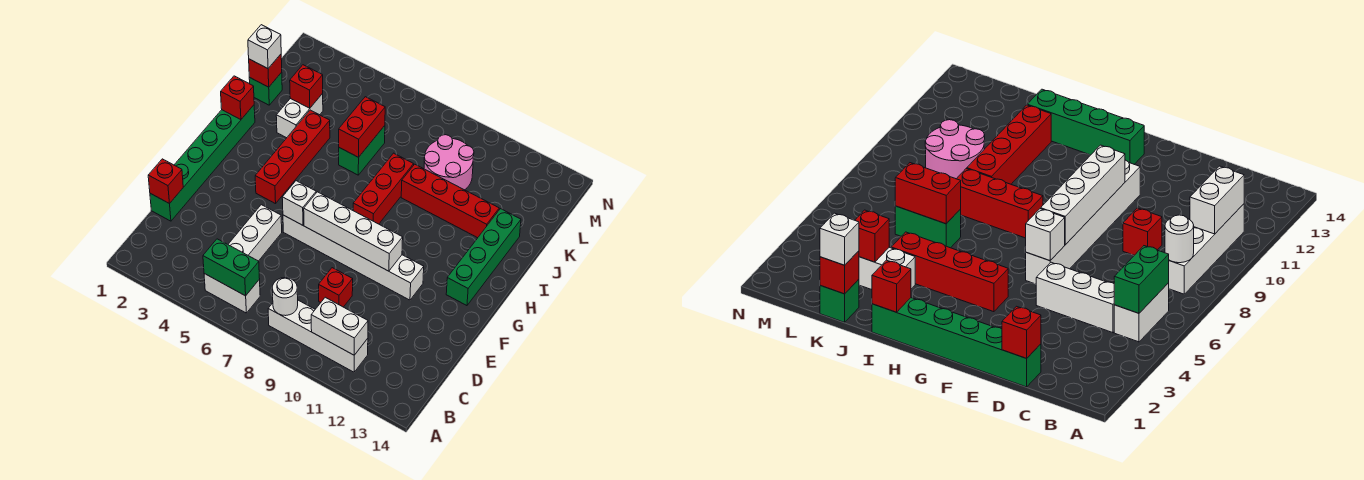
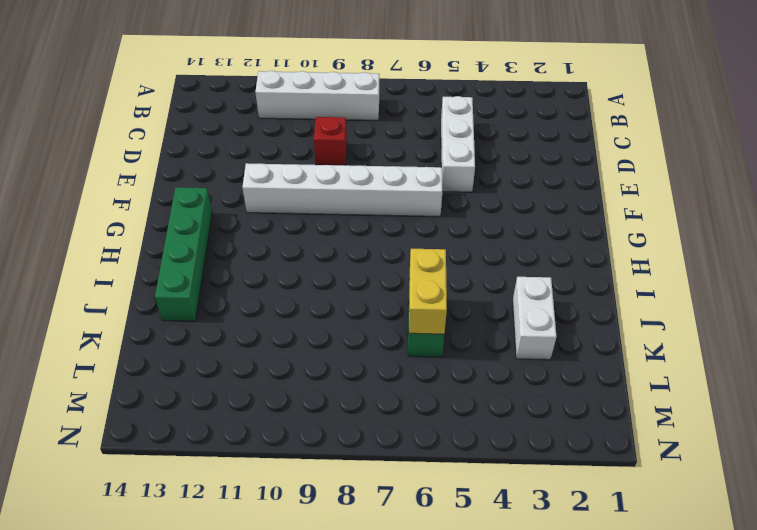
yellow brick J6:K6 level 2 -> red brick J6:K6 level 2
none -> white brick B5:B6 level 1
none -> green brick D1:I1 level 1
none -> red brick G4:J4 level 1

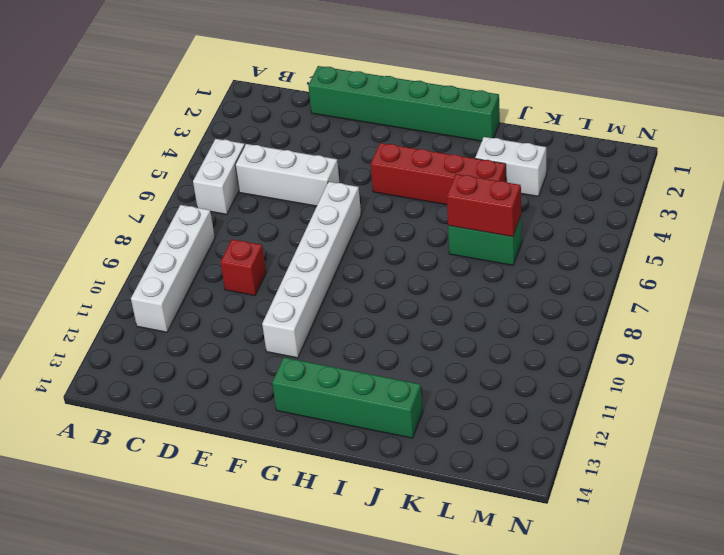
none -> red brick H8:J8 level 1
none -> red brick J9:J12 level 1
none -> green brick K1 level 1

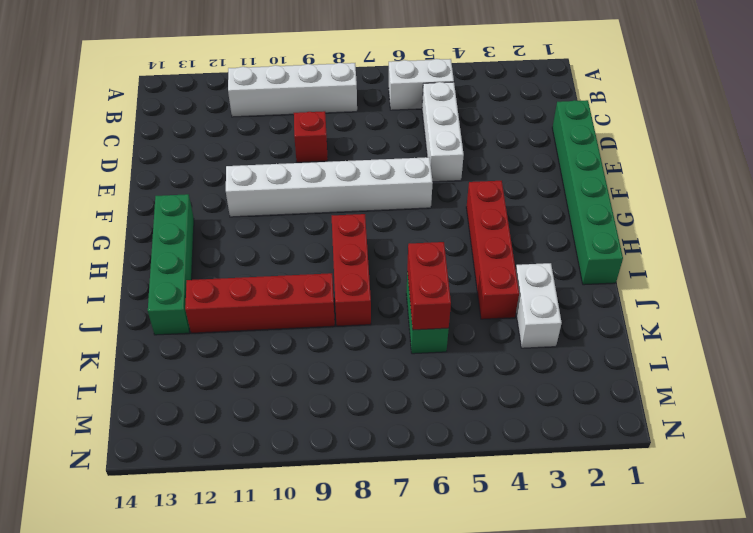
none -> green brick K1 level 1
none -> pink round brick K9:L10 level 1
none -> green brick B5:B6 level 2

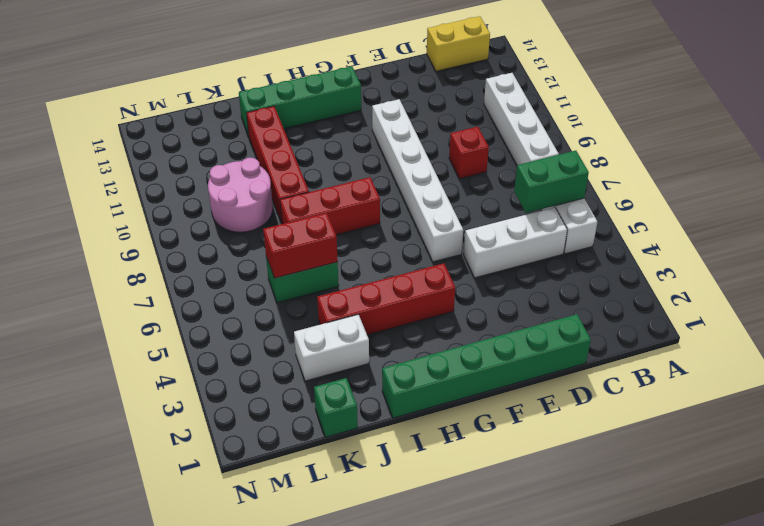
green brick B6:C6 level 2 -> green brick B5:B6 level 2
yellow brick B14:C14 level 1 -> none
none -> white round brick B8 level 2
none -> white brick B10:B11 level 2
none -> red brick D1 level 2

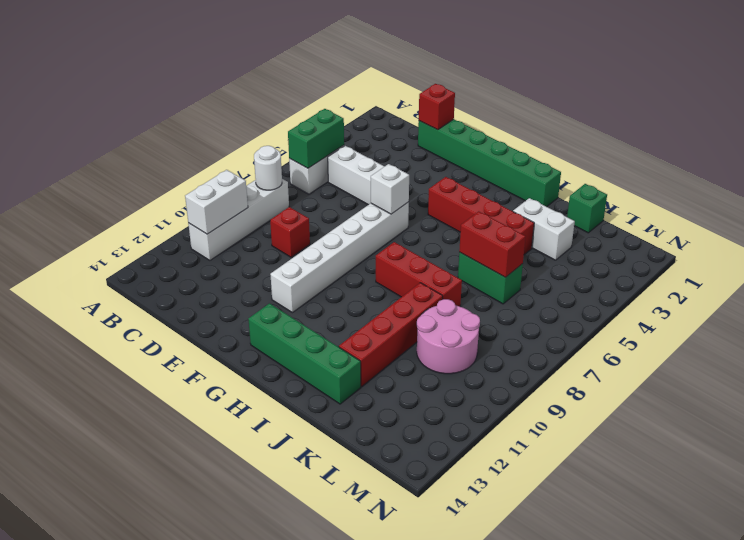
none -> white brick F7:F10 level 2
none -> red brick I1 level 2
none -> red brick K1 level 2

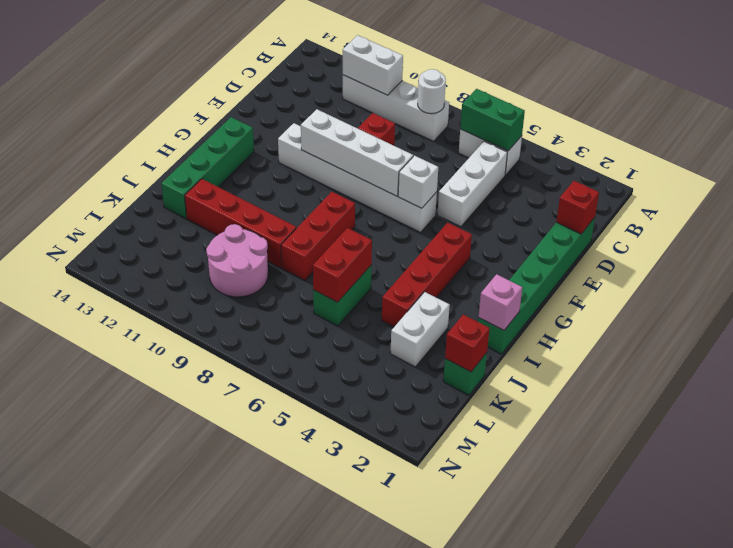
pink brick I1 level 2 -> red brick I1 level 2
none -> red brick K3 level 2
none -> white brick K1 level 3

